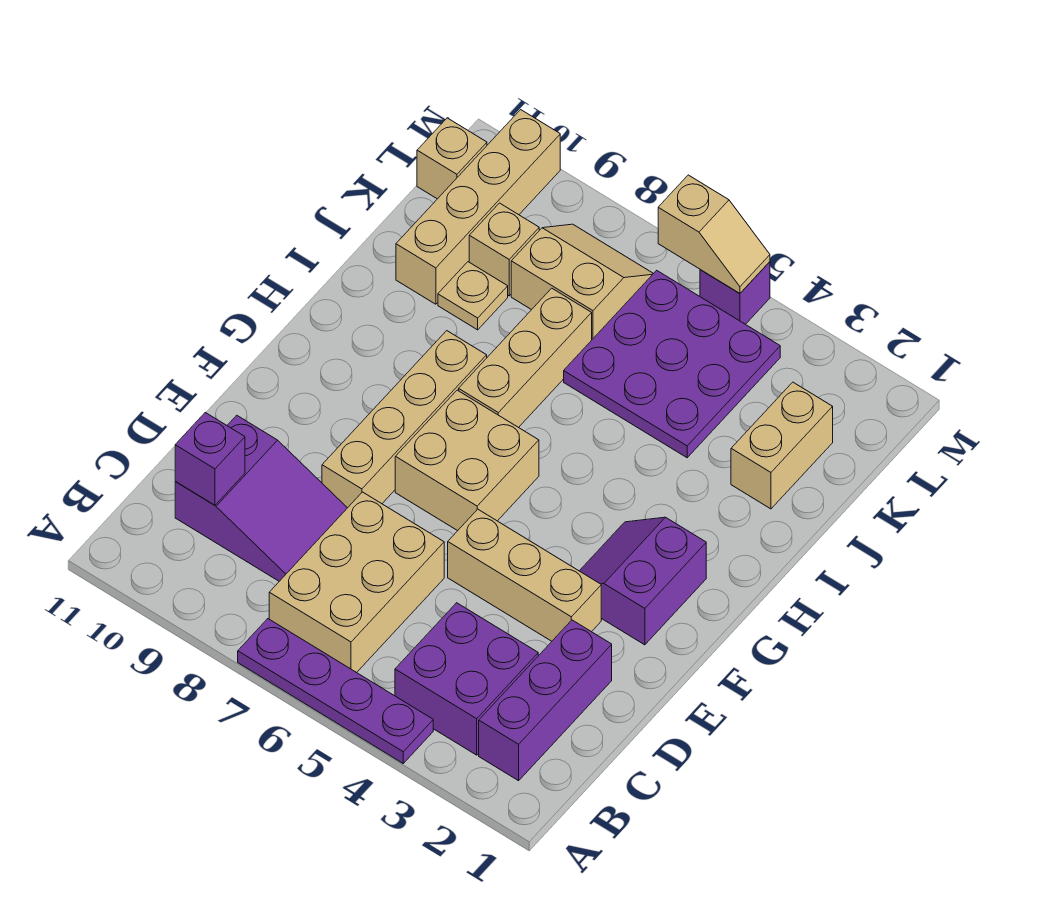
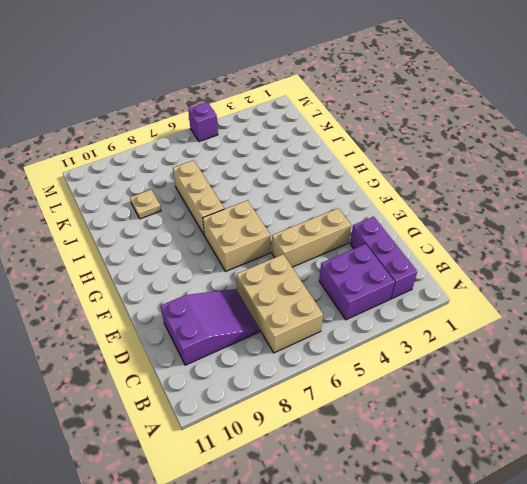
none -> purple plate A4:A7 level 1
none -> tan brick E8:H8 level 1
none -> purple slope F2:G3 level 1 top 2

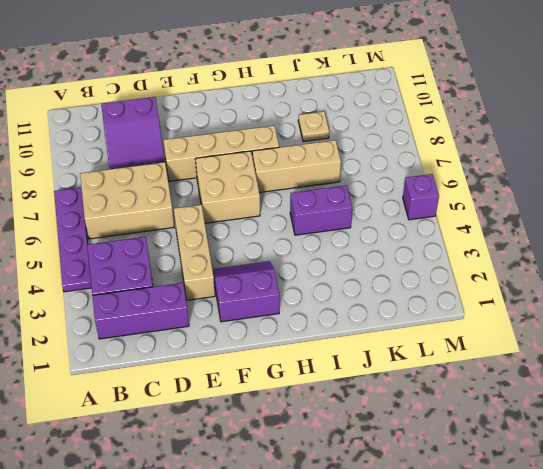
purple brick I5:J5 level 1 -> purple plate J4:L6 level 1
none -> tan brick J2:K2 level 1
none -> tan brick J10:M10 level 1
none -> tan slope K7:L8 level 1 top K

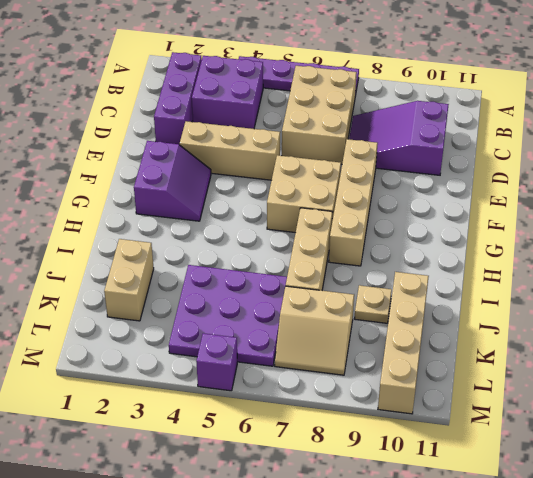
none -> tan brick K9 level 1
none -> tan brick L11 level 1
none -> purple brick C10 level 2

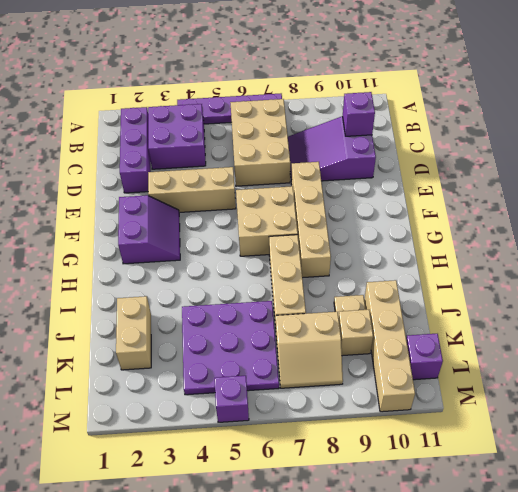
purple brick L11 level 1 -> tan brick L11 level 1
none -> tan slope M5:M6 level 2 top 6

